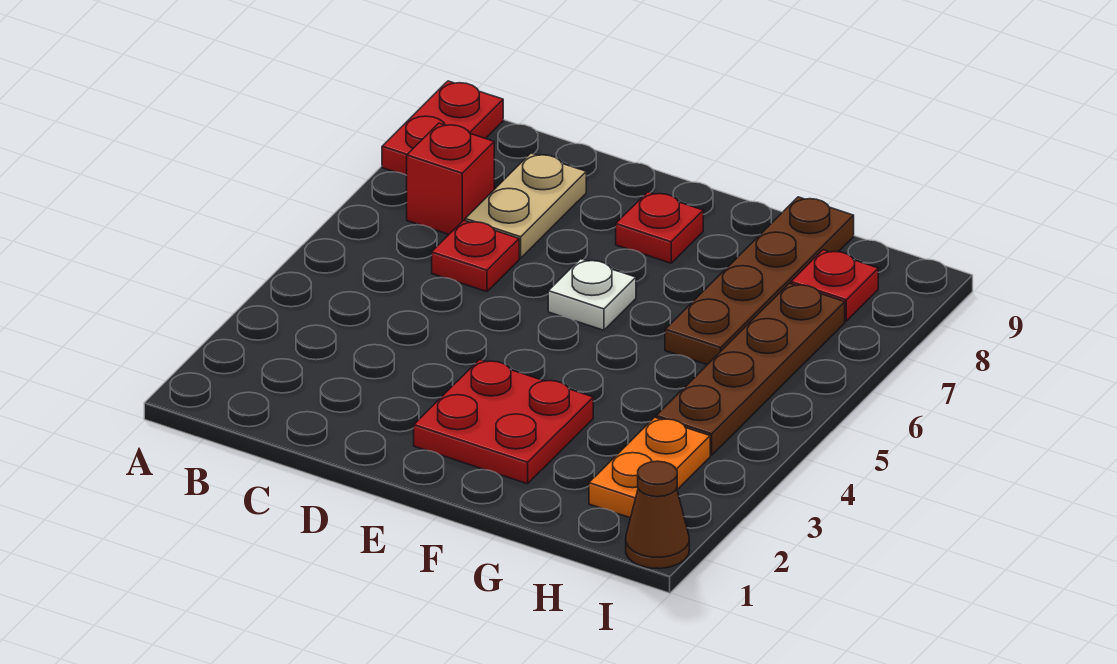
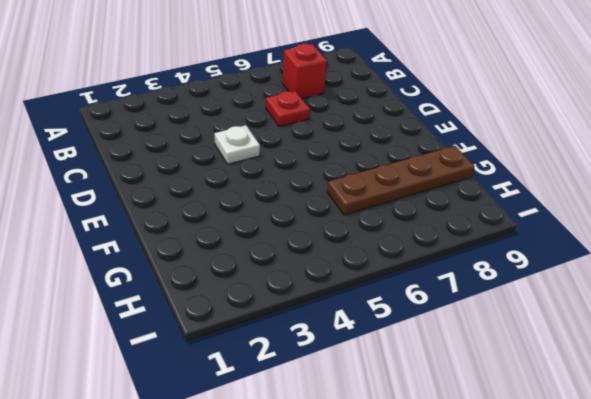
white plate D4 level 1 -> white plate E6 level 1
none -> red plate A8:A9 level 1
none -> tan plate C7:C8 level 1
none -> red plate E2:F3 level 1

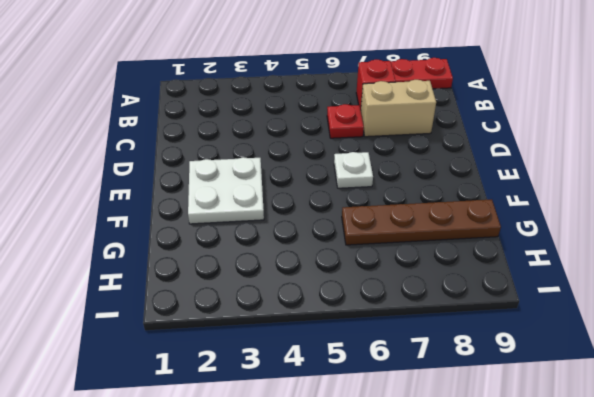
tan brick C7:C8 level 1 -> tan plate C7:C8 level 1
white plate E2:F3 level 1 -> red plate E2:F3 level 1
none -> red plate E8 level 1
none -> orange plate H2:H3 level 1
none -> brown plate H4:H7 level 1

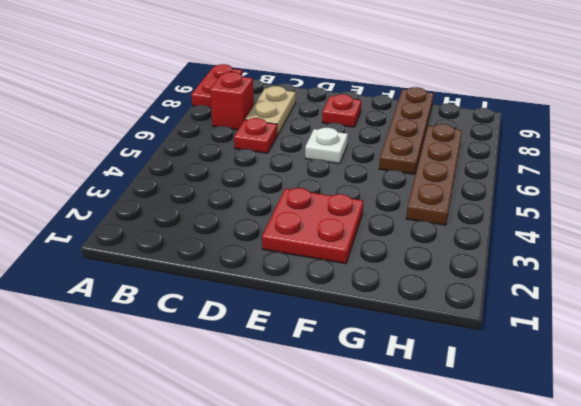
none -> orange plate H2:H3 level 1
none -> red plate H8 level 1
none -> brown cone I1 level 1

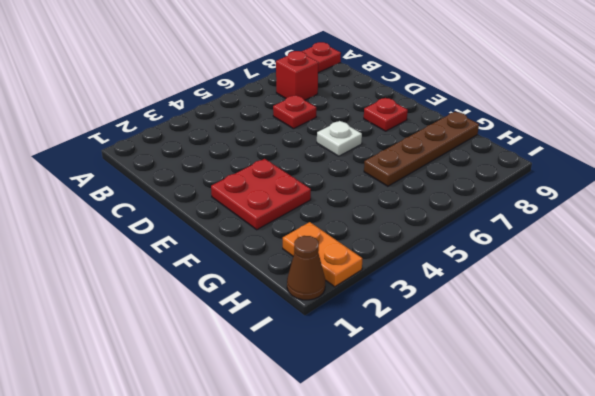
orange plate H2:I2 level 1 -> orange plate H2:H3 level 1
none -> tan plate C7:C8 level 1
none -> brown plate H4:H7 level 1
none -> red plate H8 level 1

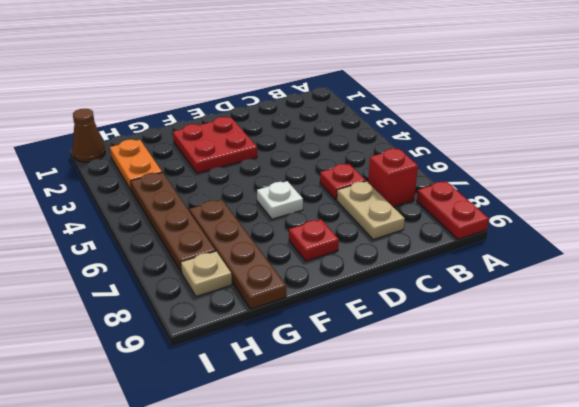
tan plate H8 level 1 -> red plate H8 level 1

